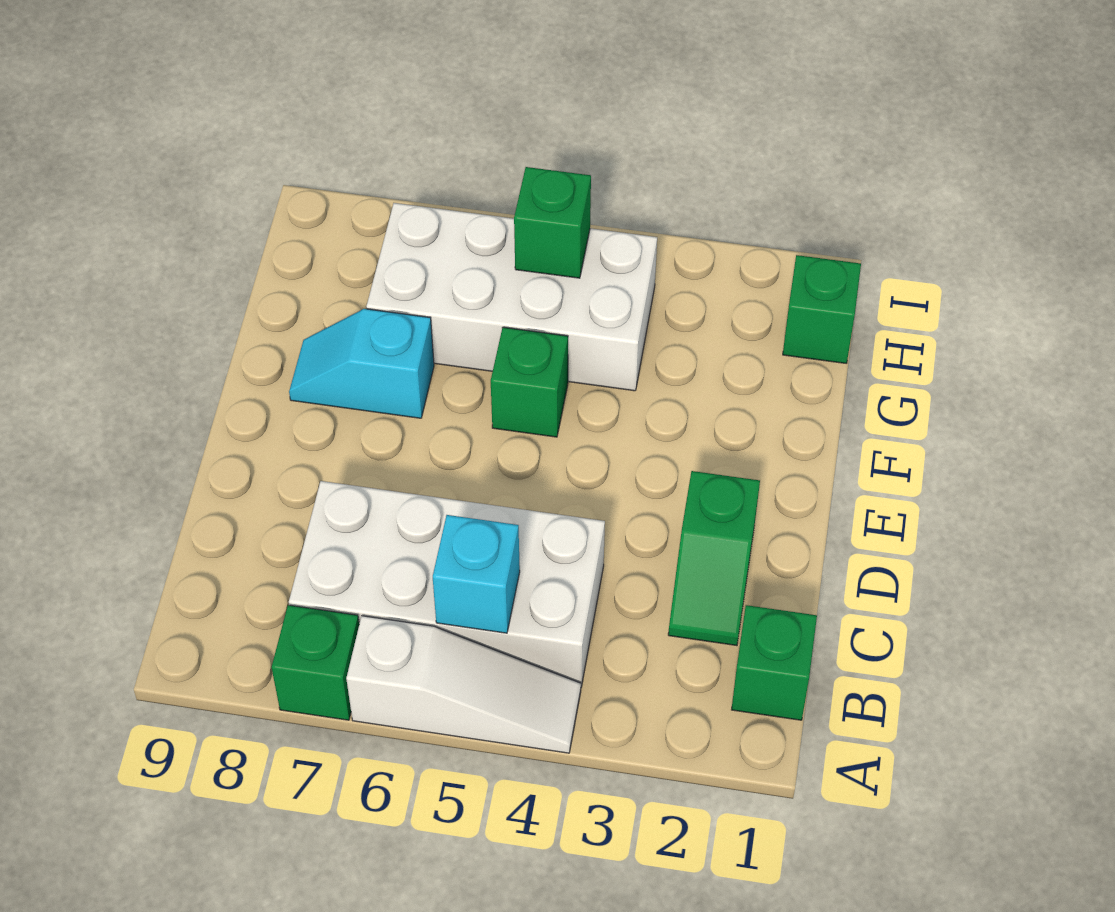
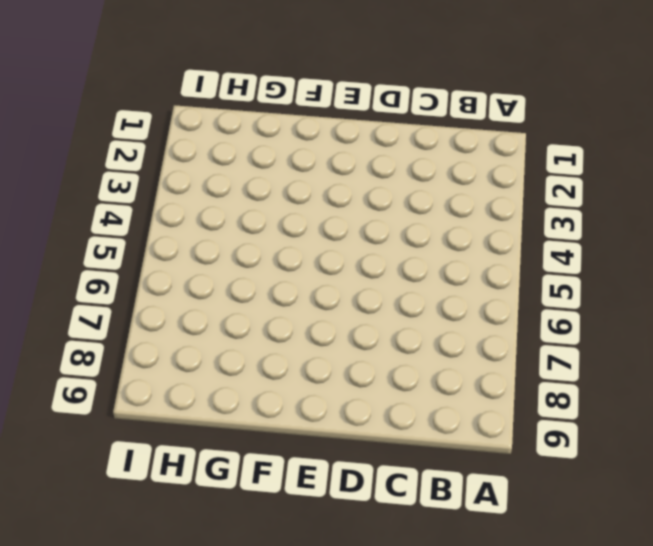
none -> white slope A4:A6 level 1 top 6
none -> green brick A7 level 1

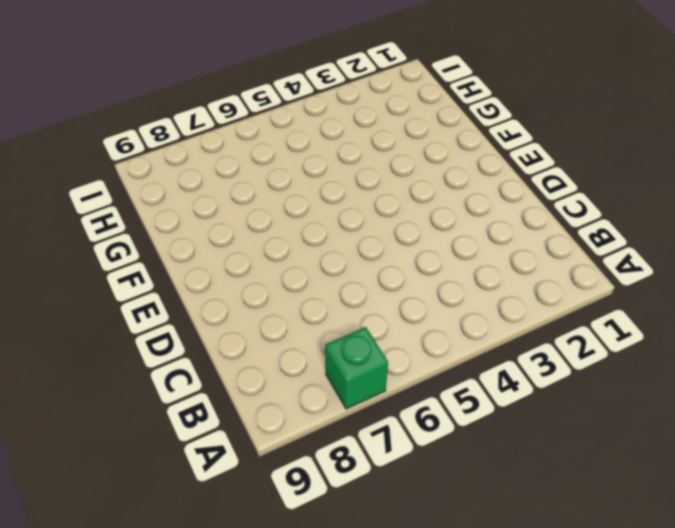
none -> white slope A4:A6 level 1 top 6
none -> green brick B1 level 1

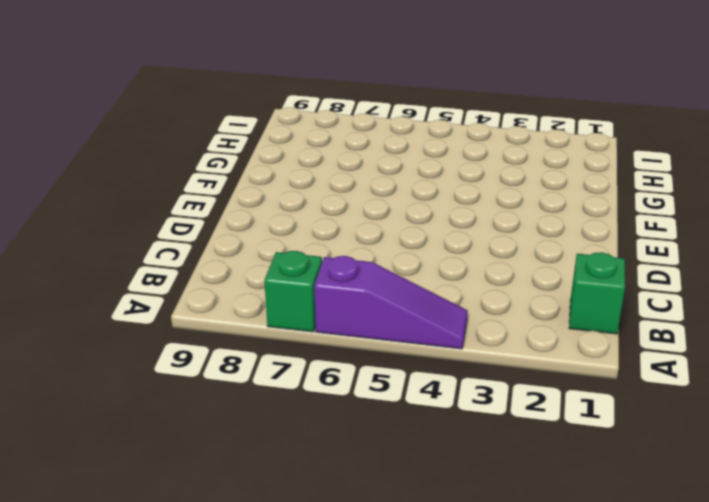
purple slope A4:A6 level 1 top 6 -> white slope A4:A6 level 1 top 6
none -> white brick B4:C7 level 1
none -> green slope C2:D2 level 1 top D

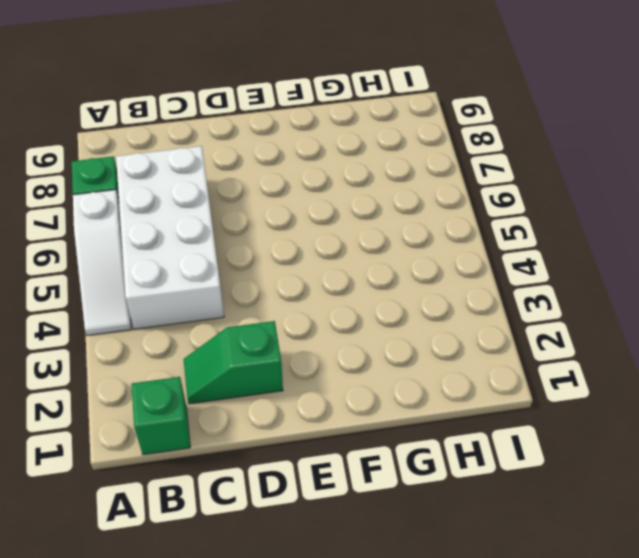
none -> green brick F5 level 1
none -> cyan slope F7:F8 level 1 top 7

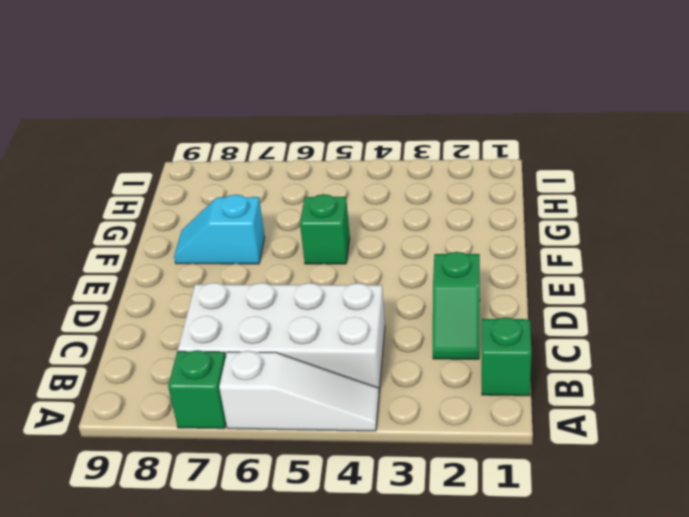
none -> white brick G4:H7 level 1
none -> green brick H1 level 1

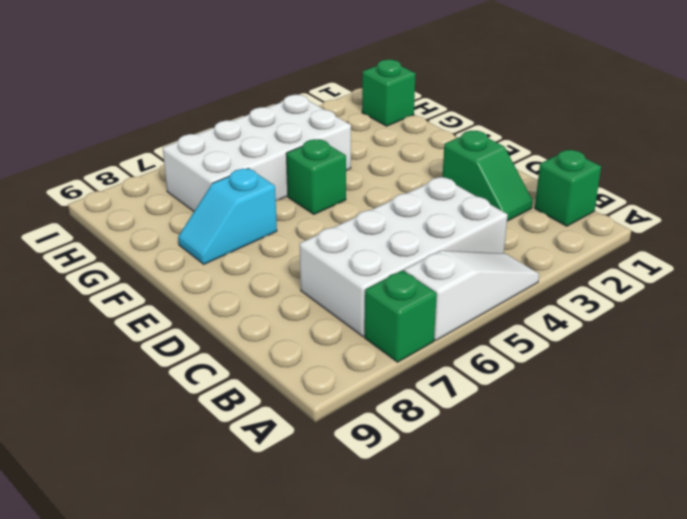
none -> cyan brick B5 level 2
none -> green brick H5 level 2

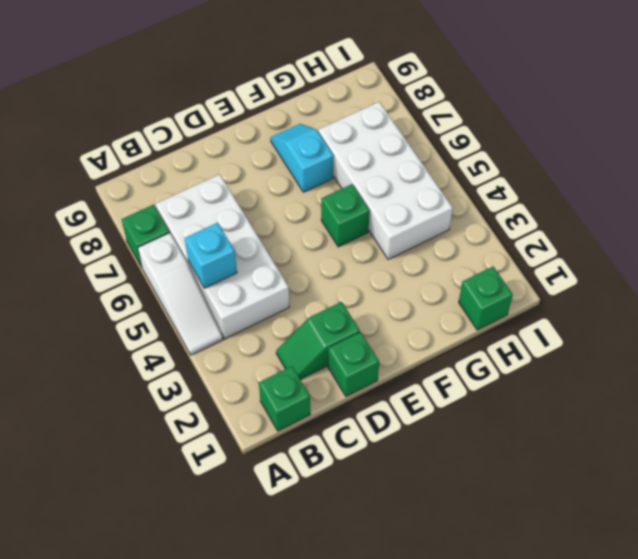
green brick D1 level 1 -> green brick H5 level 2

